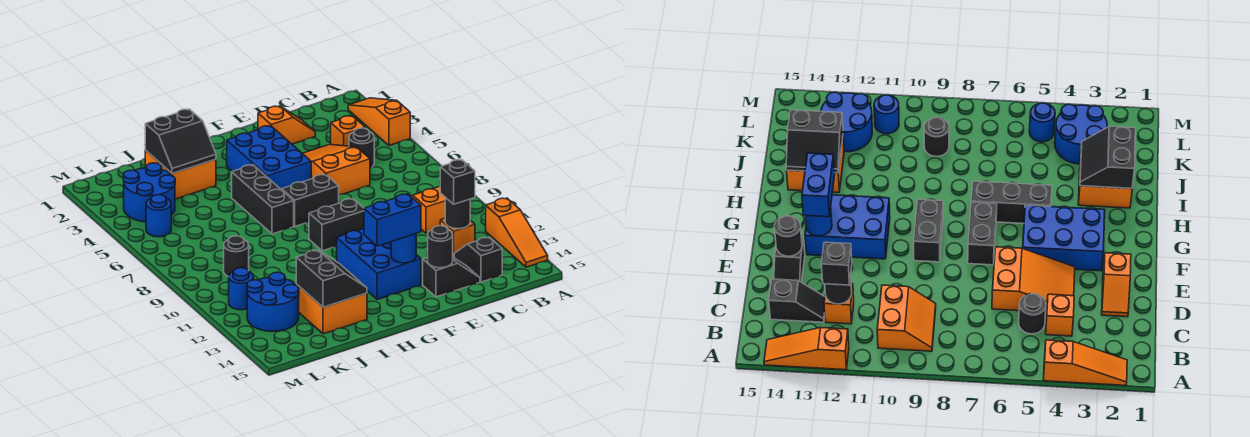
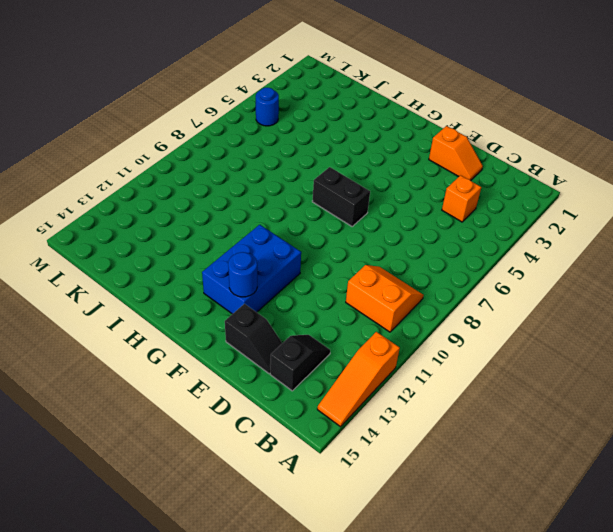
none -> orange slope A2:A4 level 1 top 4
none -> black round brick C5 level 1
none -> orange brick C12 level 1

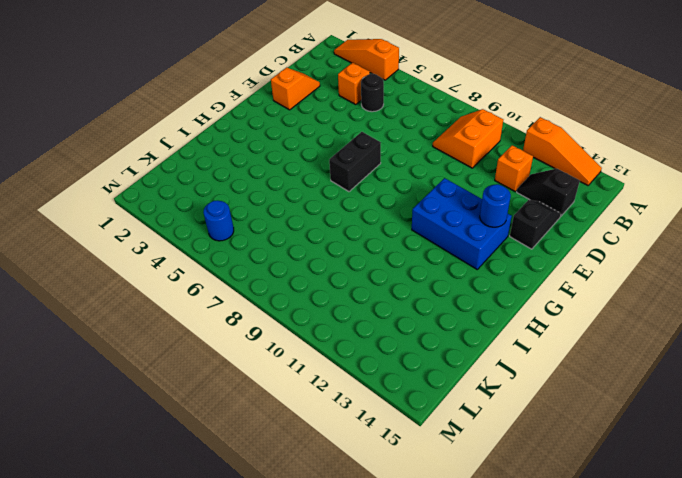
none -> orange slope D4:E6 level 1 top 6
none -> blue brick F3:G5 level 1
none -> black brick F9:G9 level 1

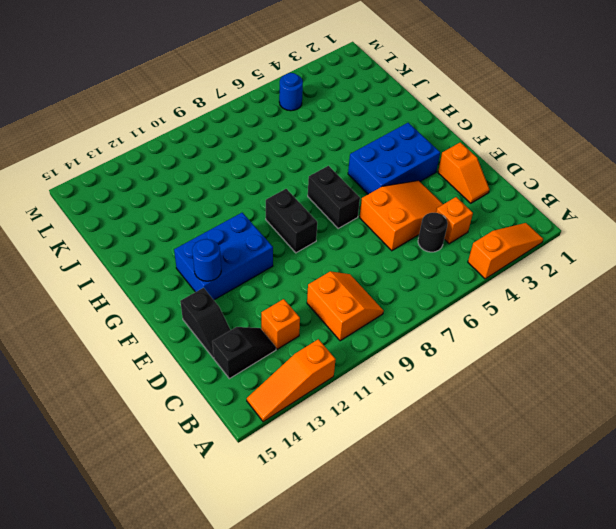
none -> black brick H5:H7 level 1
none -> orange brick I2:J3 level 1
none -> orange brick I13:J14 level 1

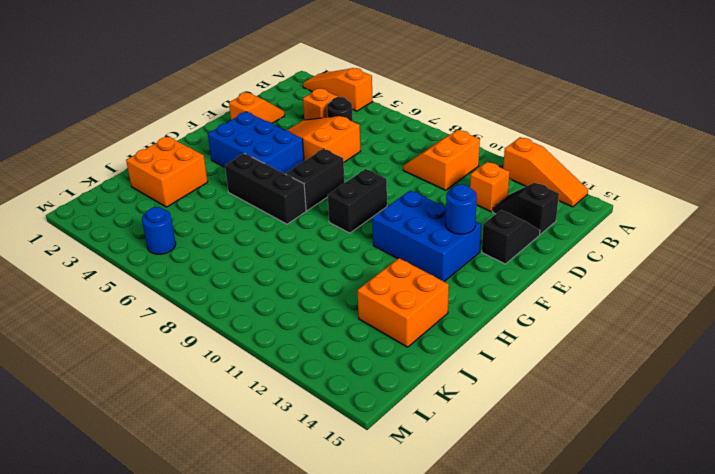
none -> blue round brick K3:L4 level 1
none -> black round brick K9 level 1
none -> blue round brick K12:L13 level 1

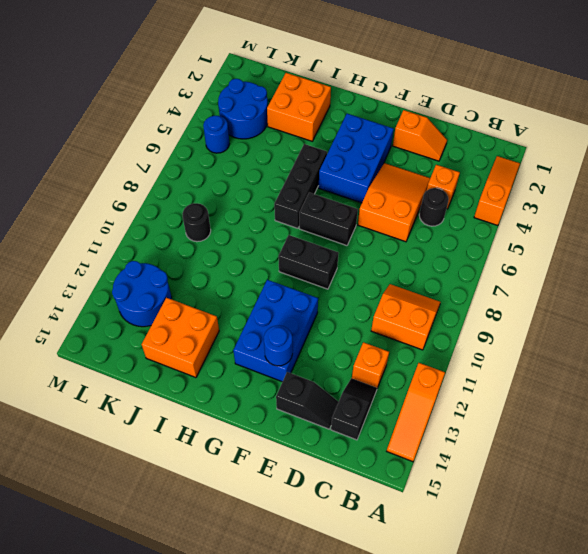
none -> blue round brick L11 level 1
none -> black round brick C12 level 2
none -> black round brick E14 level 2

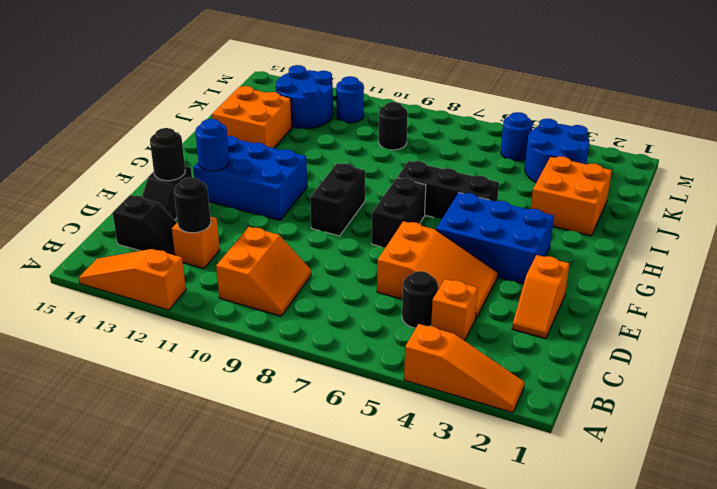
none -> black slope I2:J3 level 2 top 2
none -> black slope I13:J14 level 2 top J
none -> black brick C12 level 3

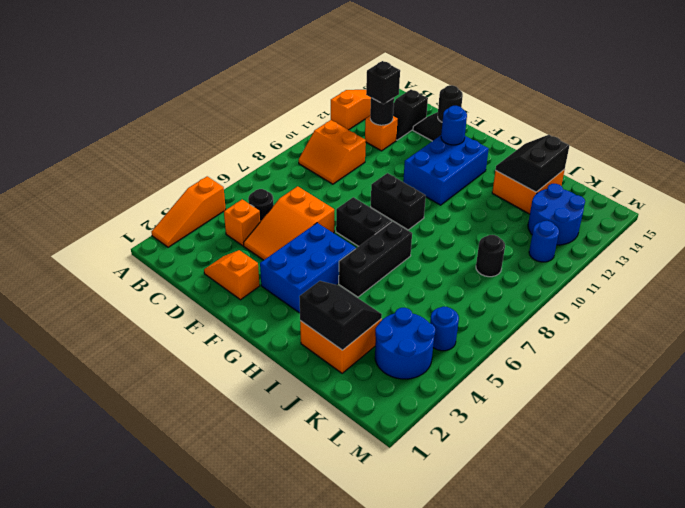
none -> blue brick F13:G13 level 3

